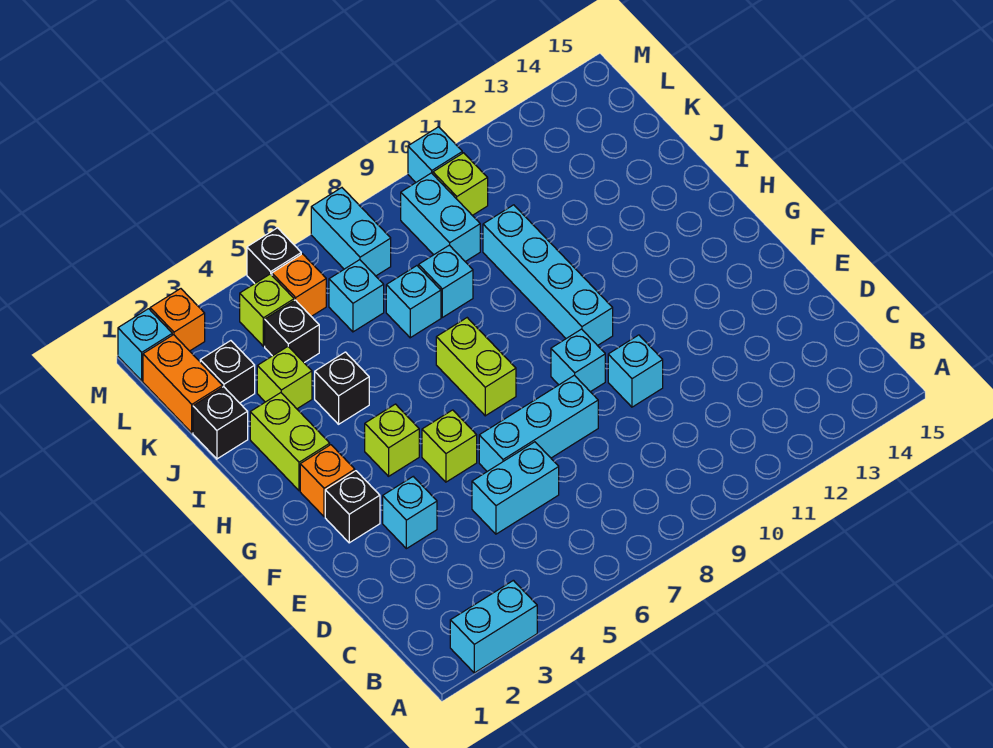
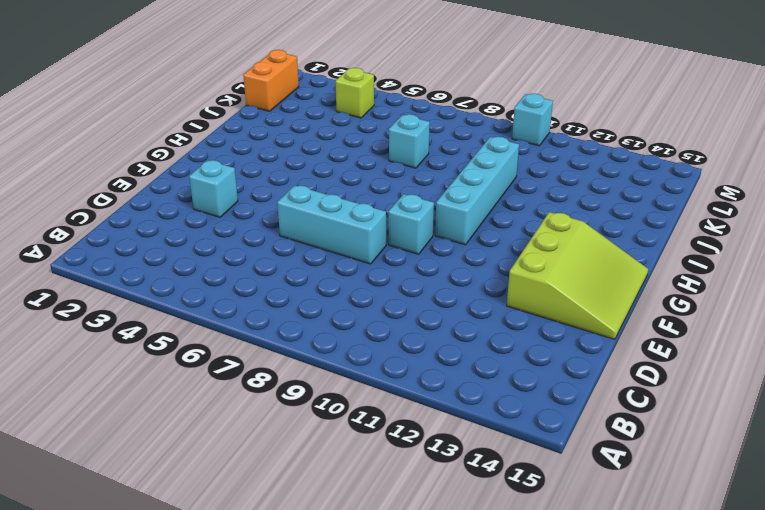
lime slope E13:G15 level 1 top 13 -> none
none -> cyan brick A2:A3 level 1
none -> cyan brick D5:D6 level 1
none -> cyan brick E10 level 1
none -> black brick F2 level 1

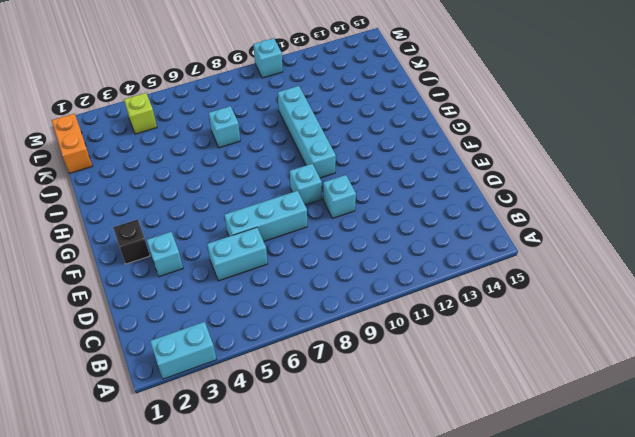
none -> lime brick F5 level 1
none -> orange brick G2 level 1
none -> lime brick G4 level 1
none -> lime brick G7:H7 level 1

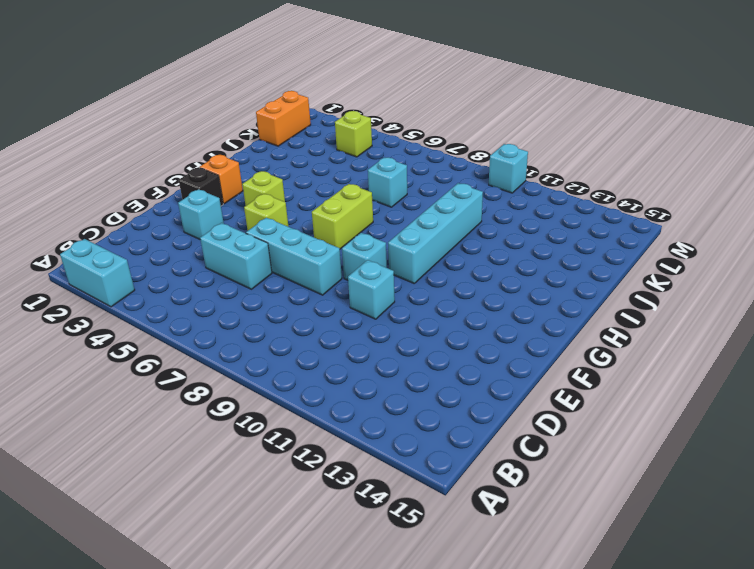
none -> lime brick H2:I2 level 1
none -> black brick I4 level 1
none -> black brick J1 level 1
none -> lime brick J3 level 1

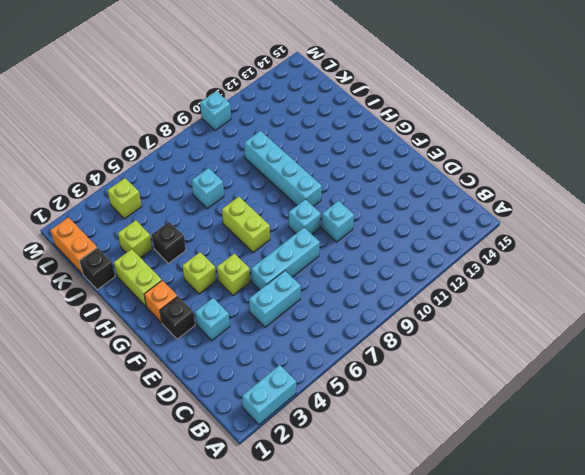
none -> cyan brick J8 level 1
none -> black brick K2 level 1
none -> black brick K4 level 1
none -> cyan brick K6 level 1

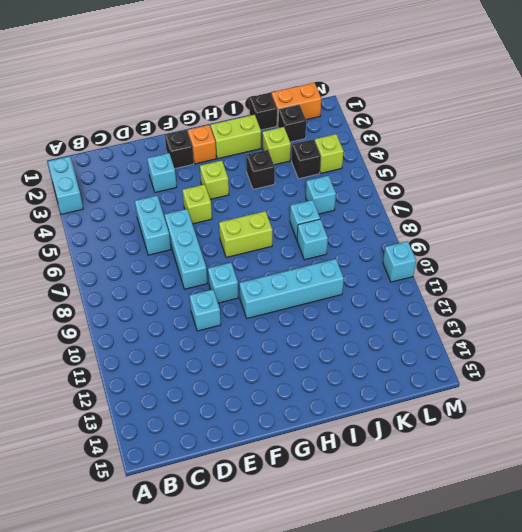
none -> cyan brick K9:L9 level 1
none -> orange brick L5 level 1
none -> cyan brick L7:M7 level 1
none -> lime brick L10 level 1

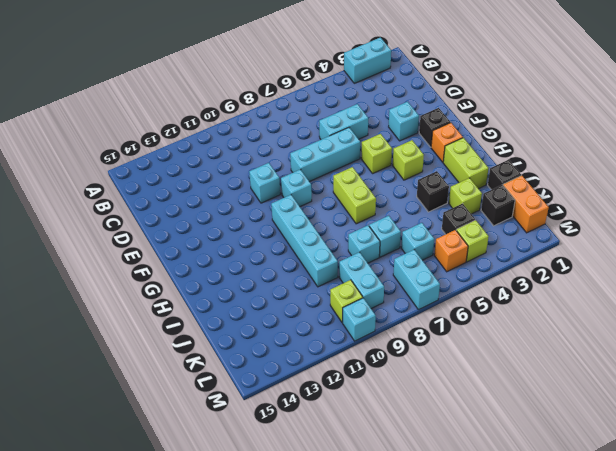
none -> cyan brick M1 level 1
none -> orange brick M2 level 1
none -> black brick M5 level 1

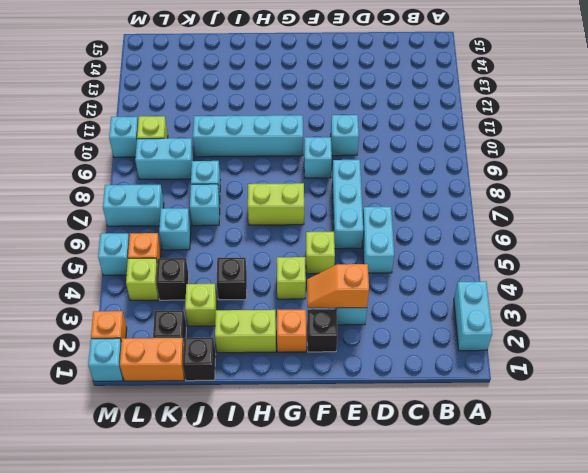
orange slope E3:F3 level 2 top E -> none
cyan brick M5 level 1 -> black brick M5 level 1

